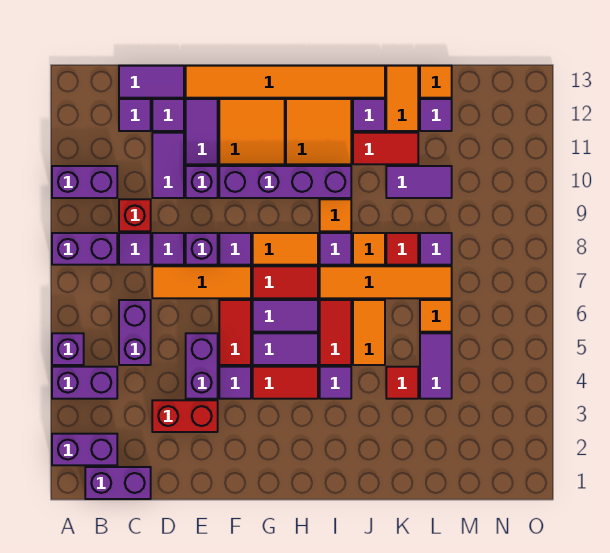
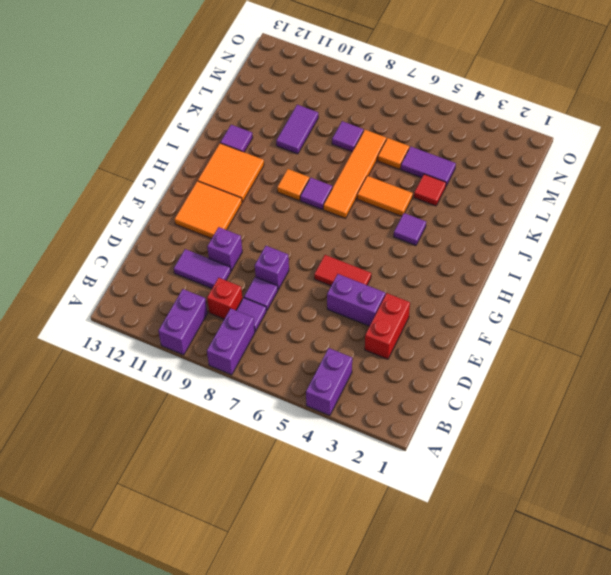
none -> purple brick A2:B2 level 1
none -> purple brick A5 level 1
none -> purple brick B1:C1 level 1
none -> purple brick C5:C6 level 1

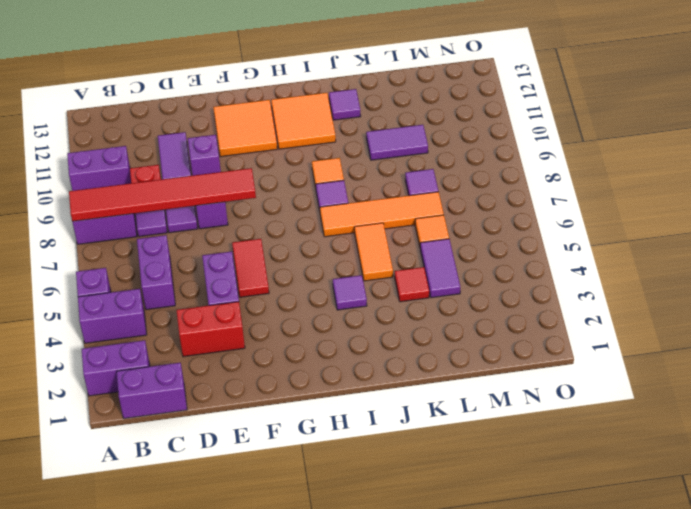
red tile A8:F8 level 2 -> none
none -> purple tile C12 level 1
none -> purple tile C13:D13 level 1
none -> orange tile D7:F7 level 1
none -> purple tile D12 level 1

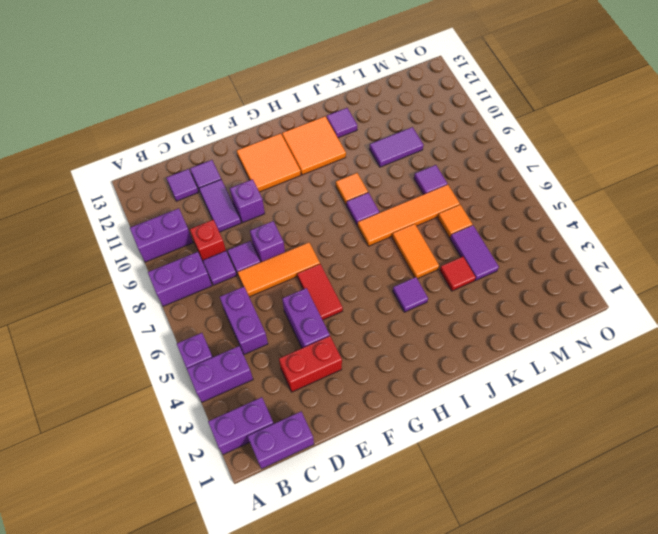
none -> purple tile C13:D13 level 1
none -> purple tile E11:E12 level 1
none -> orange tile E13:J13 level 1
none -> purple tile F4 level 1

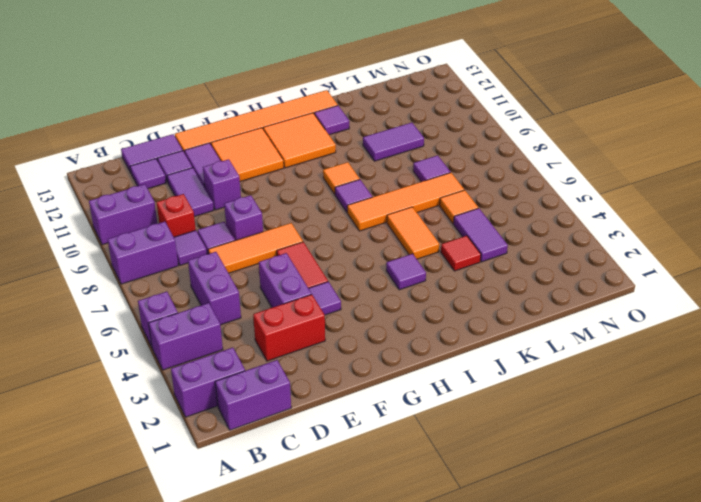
none -> purple tile F8 level 1
none -> purple brick F10:I10 level 1
none -> red tile G4:H4 level 1
none -> purple tile G5:H5 level 1

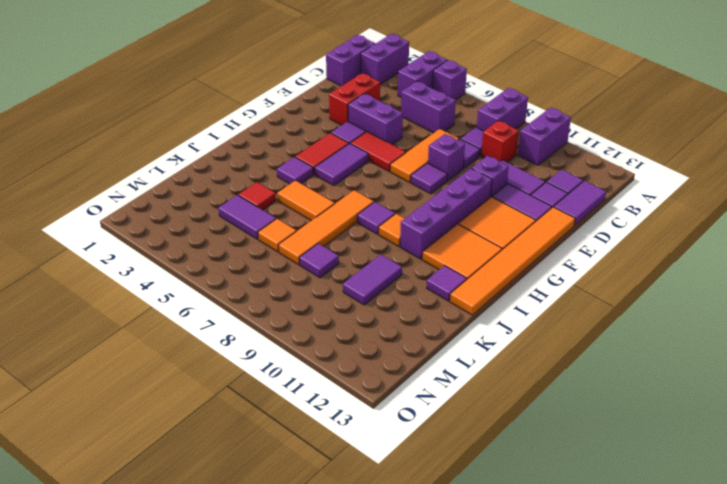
none -> purple tile G6:H6 level 1
none -> red tile G7:H7 level 1
none -> orange tile G8:H8 level 1
none -> red tile I5:I6 level 1

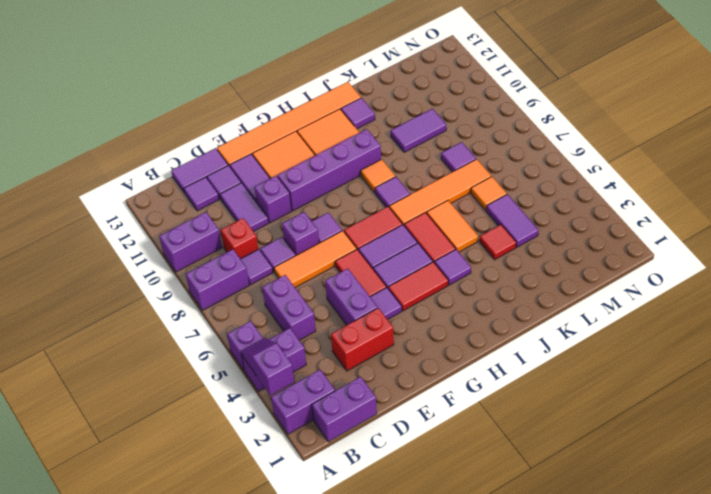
purple slope A3:A4 level 2 top 3 -> none
none -> orange tile G8:H8 level 1
none -> orange tile J8 level 1
none -> red tile J11:K11 level 1
none -> red tile K8 level 1

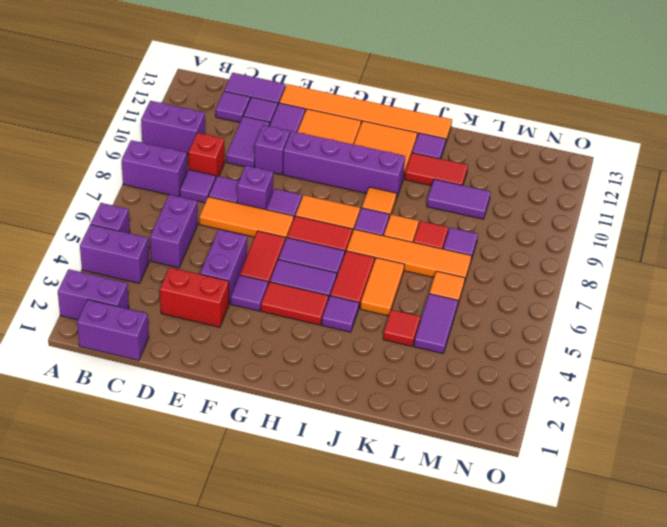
none -> orange tile K12:K13 level 1
none -> purple tile L12 level 1
none -> orange tile L13 level 1

